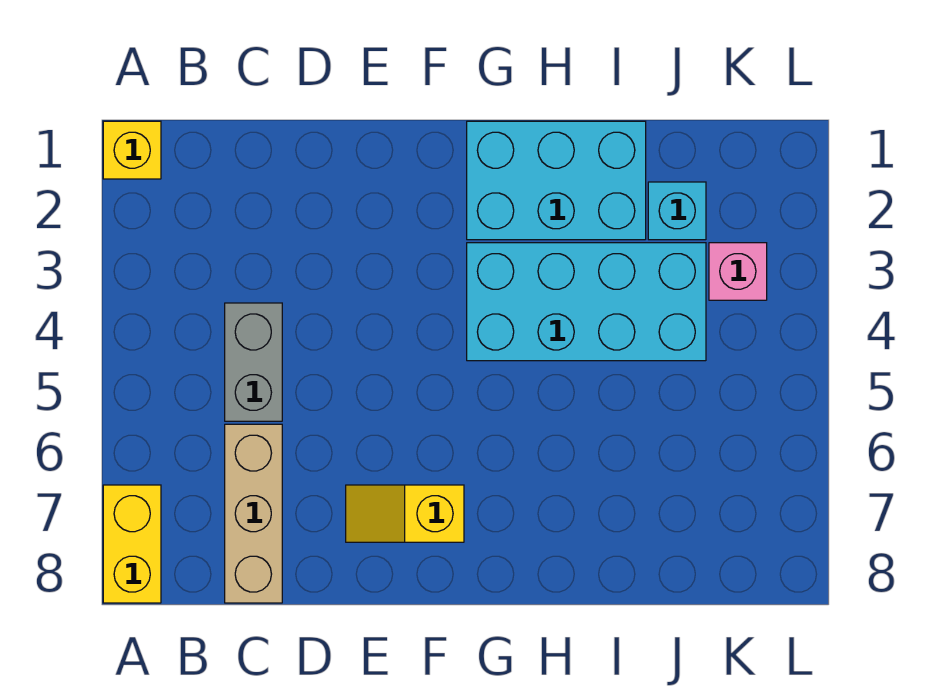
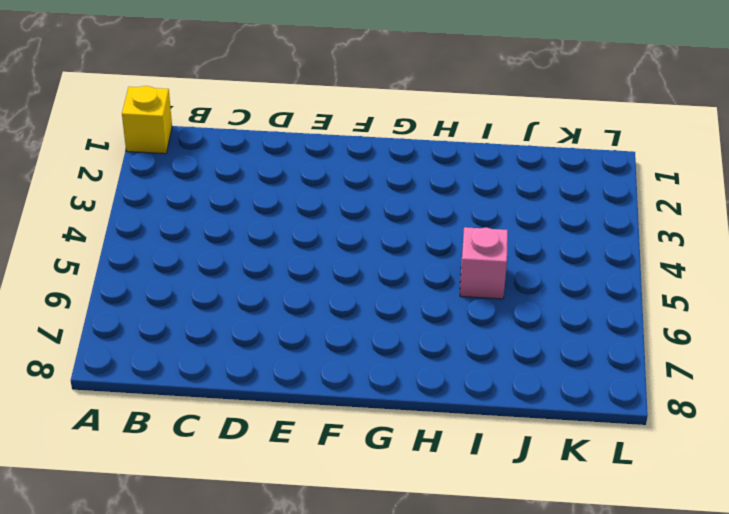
pink brick I5 level 1 -> pink brick K3 level 1
none -> yellow brick A7:A8 level 1
none -> grey brick C4:C5 level 1

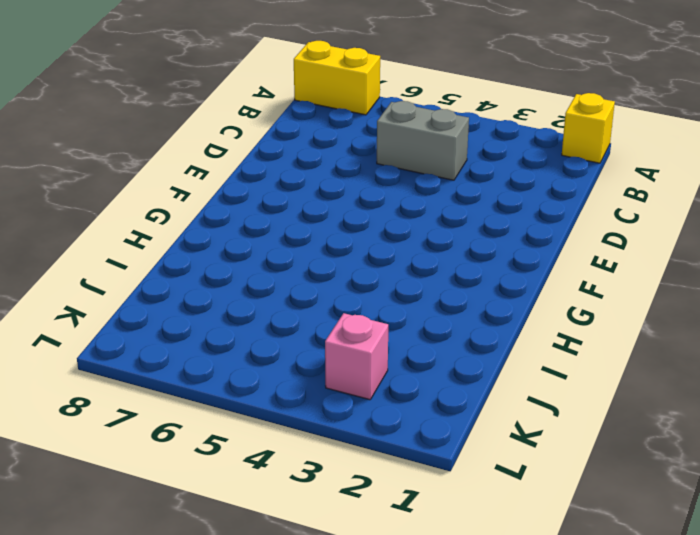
none -> tan brick C6:C8 level 1
none -> yellow slope E7:F7 level 1 top F

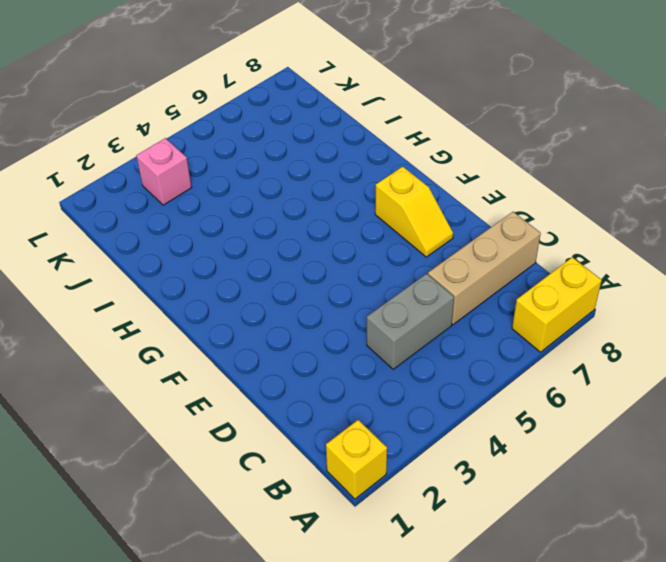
none -> cyan brick G1:I2 level 1
none -> cyan brick G3:J4 level 1

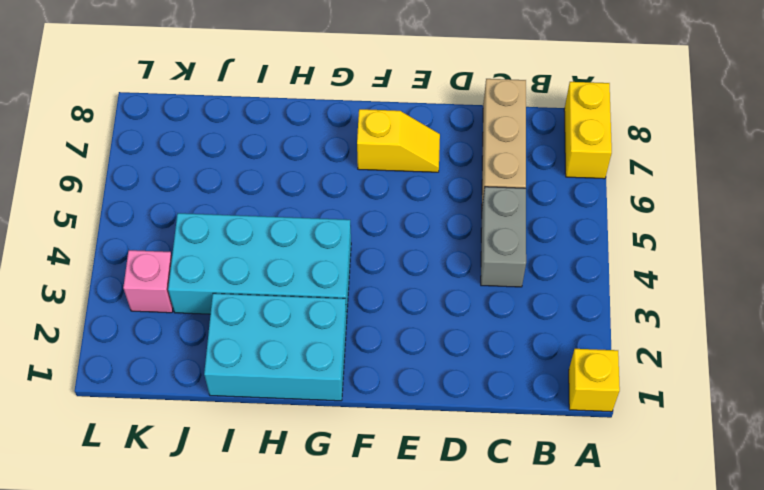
none -> cyan brick J2 level 1

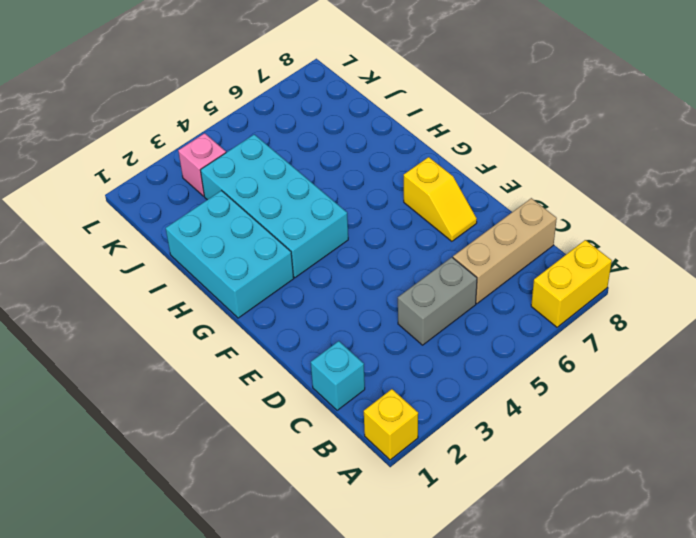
cyan brick C1 level 1 -> cyan brick J2 level 1

